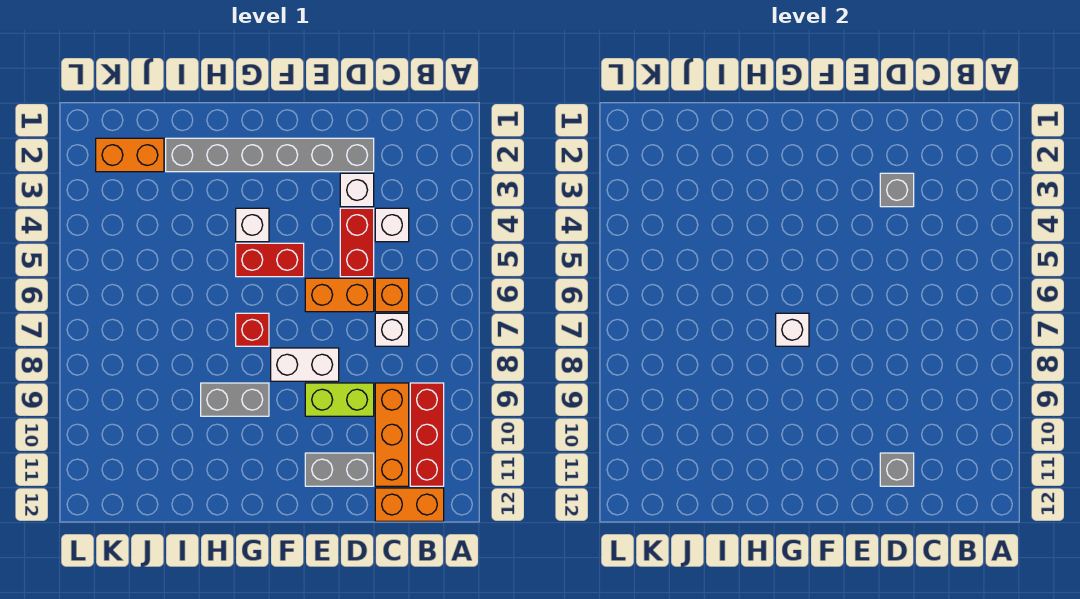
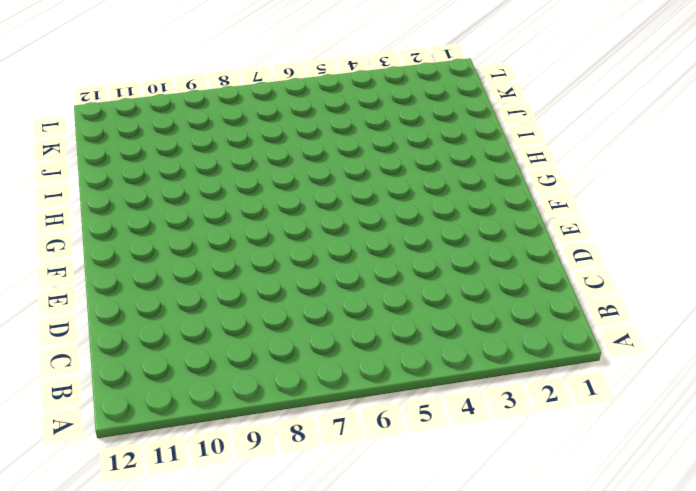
none -> red brick B9:B11 level 1
none -> orange brick B12:C12 level 1
none -> white brick C4 level 1

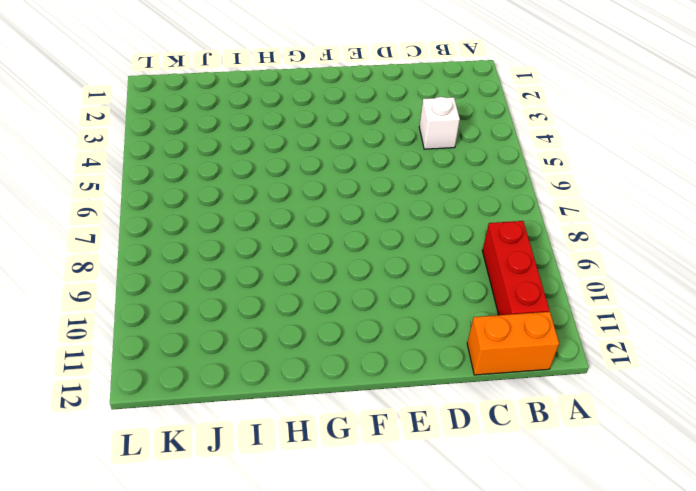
none -> orange brick C6 level 1
none -> white brick C7 level 1
none -> orange brick C9:C11 level 1

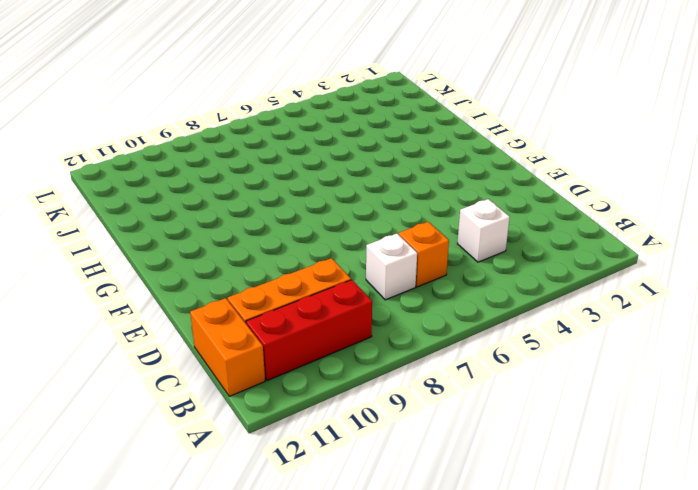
none -> grey brick D2:I2 level 1
none -> white brick D3 level 1
none -> red brick D4:D5 level 1

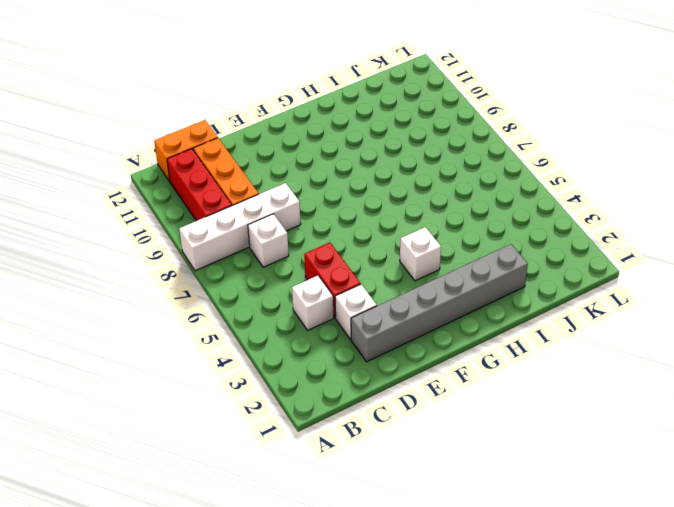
white brick A8:D8 level 1 -> none
none -> orange brick C6 level 1
none -> orange brick D6:E6 level 1
none -> lime brick D9:E9 level 1

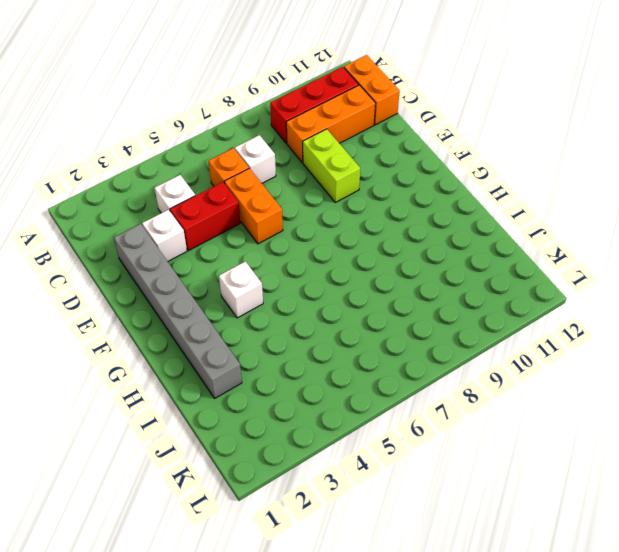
none -> grey brick D11:E11 level 1
none -> white brick E8:F8 level 1
none -> red brick F5:G5 level 1

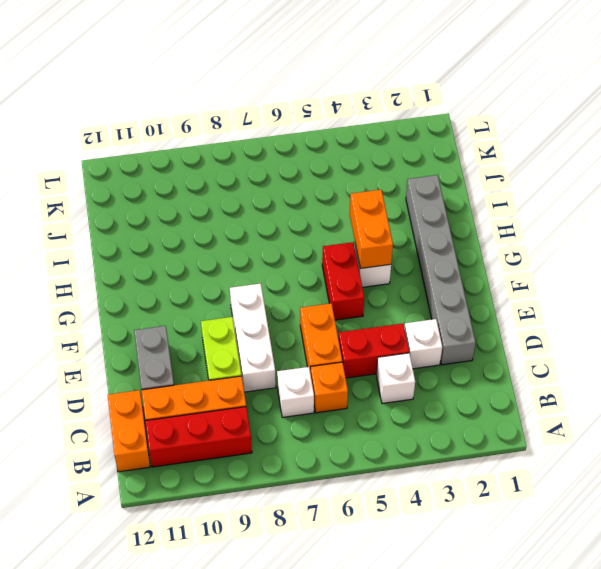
white brick D8:F8 level 1 -> white brick E8:F8 level 1
orange brick G4:H4 level 2 -> orange brick J2:K2 level 1
none -> red brick G7 level 1
none -> grey brick G9:H9 level 1
none -> grey brick D3 level 2

